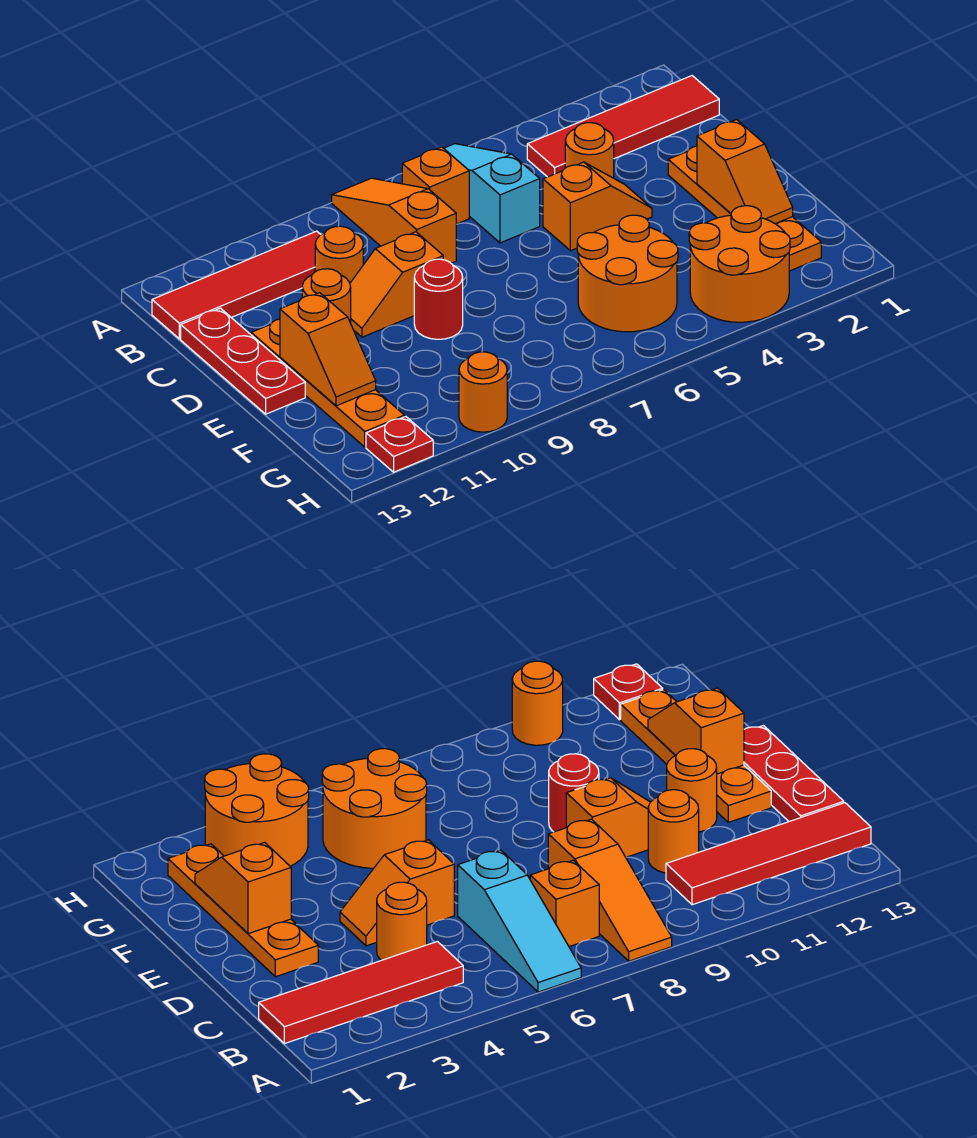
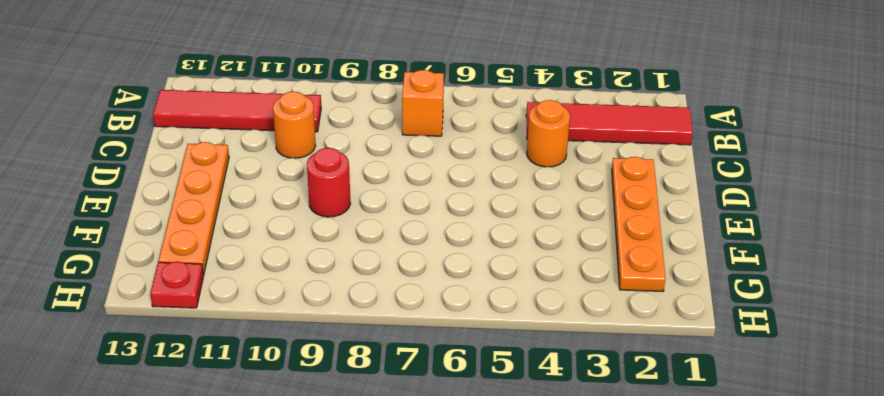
none -> cyan slope A6:C6 level 1 top C
none -> orange slope A8:C8 level 1 top C
none -> red plate C13:E13 level 1

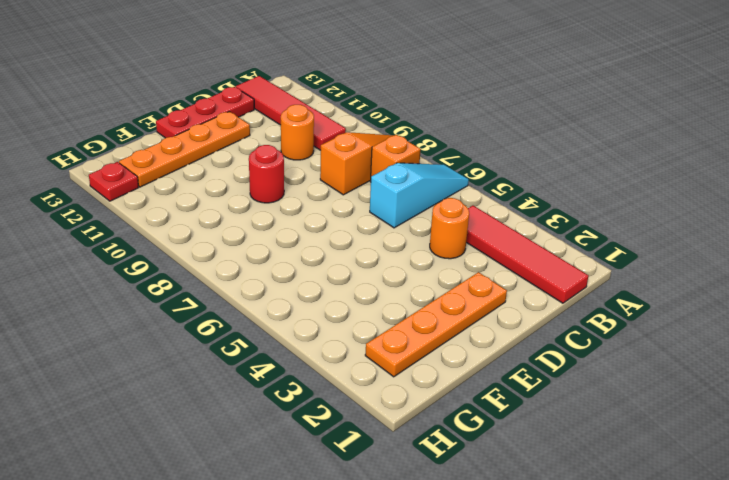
none -> orange slope D4:D5 level 1 top 5
none -> orange slope D9:D10 level 1 top 9
none -> orange round brick D11 level 1

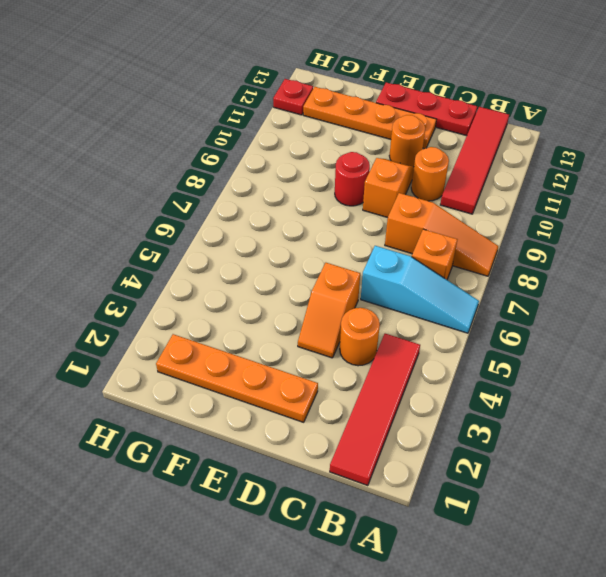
none -> orange round brick F5:G6 level 1
none -> orange round brick G3:H4 level 1
none -> orange round brick H10 level 1

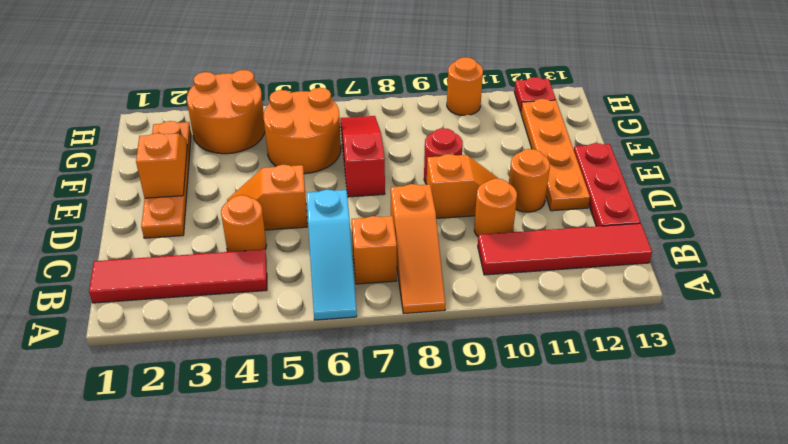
red slope E7:G7 level 1 top E -> none
none -> orange slope E12:F12 level 2 top E

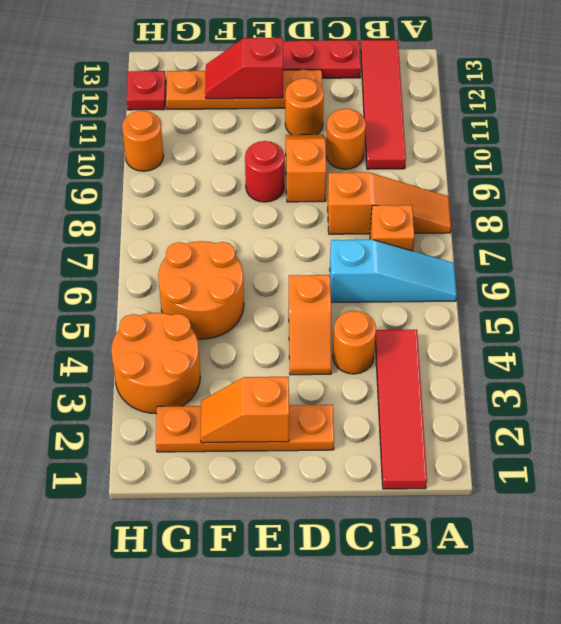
red slope E12:F12 level 2 top E -> orange slope E12:F12 level 2 top E

